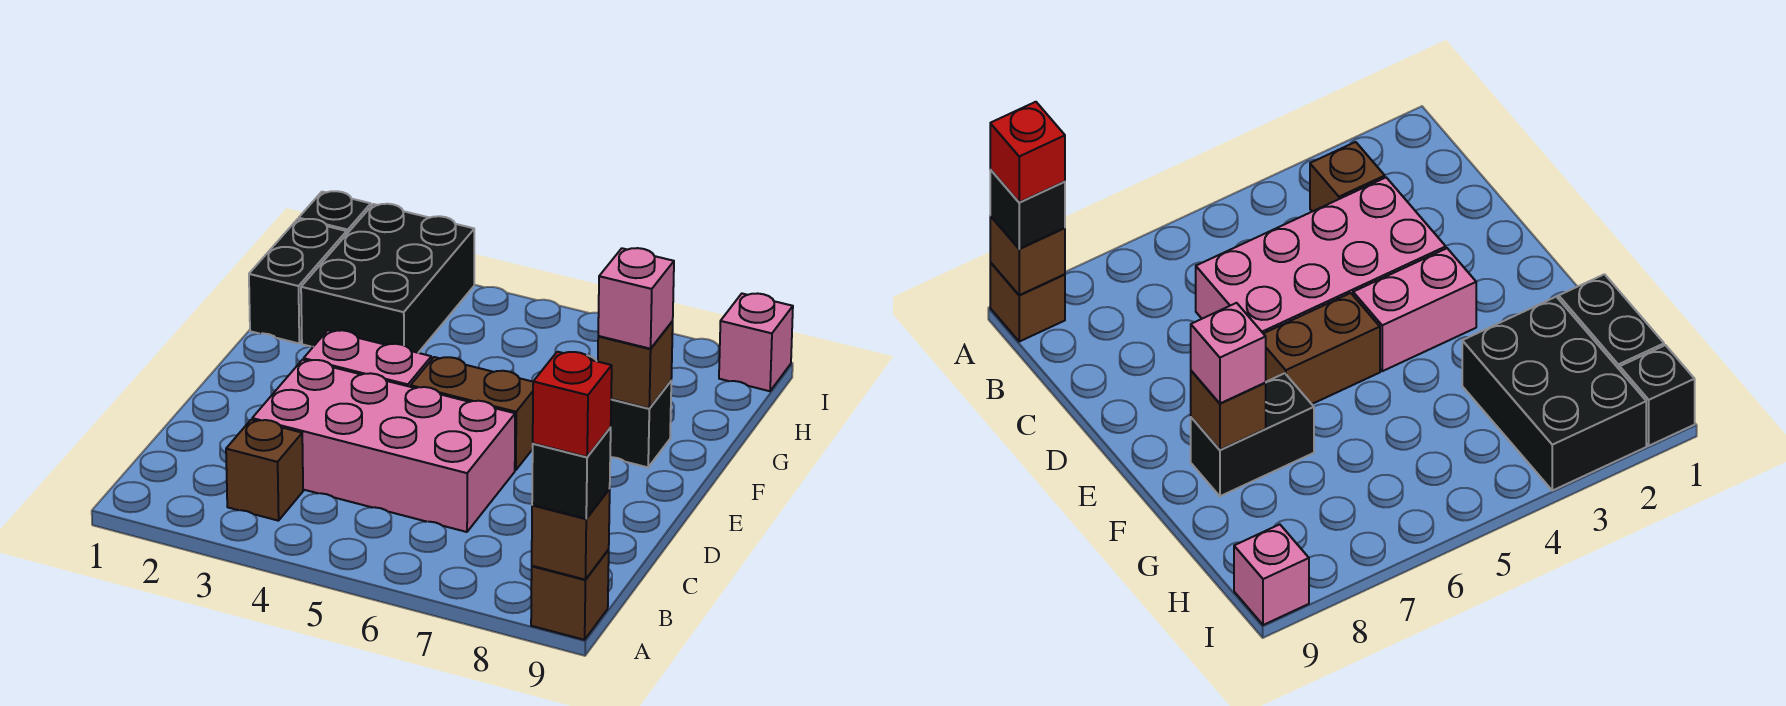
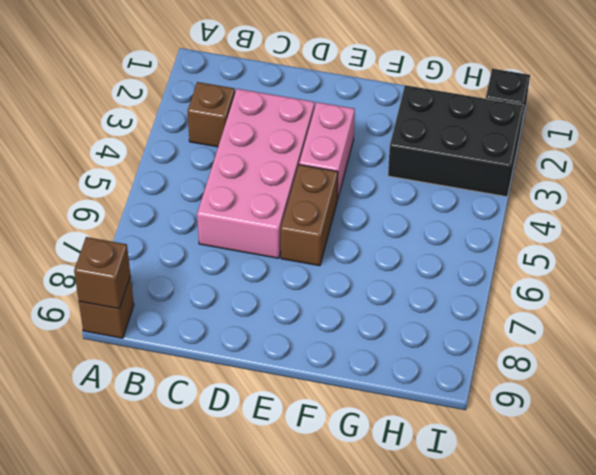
none -> black brick F7:F8 level 1
none -> black brick G1:H1 level 1
none -> pink brick I9 level 1

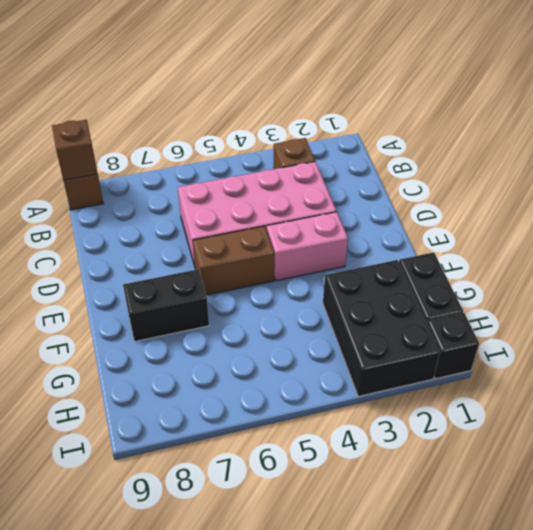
none -> pink brick I9 level 1
none -> brown brick F8 level 2
none -> black brick A9 level 3

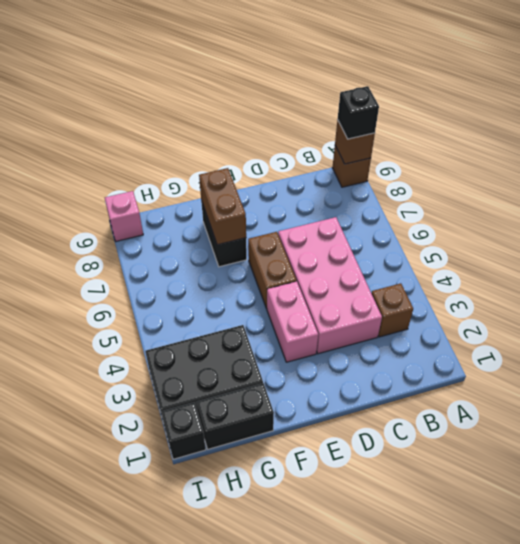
brown brick F7:F8 level 2 -> brown brick F8 level 2
none -> pink brick F8 level 3
none -> red brick A9 level 4

